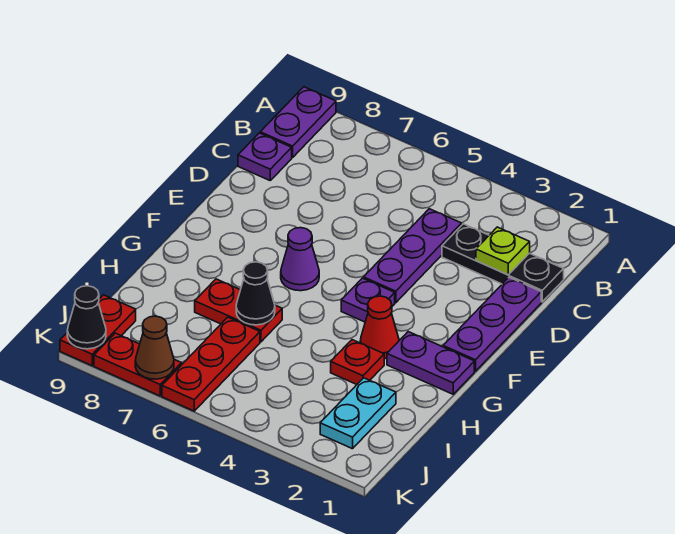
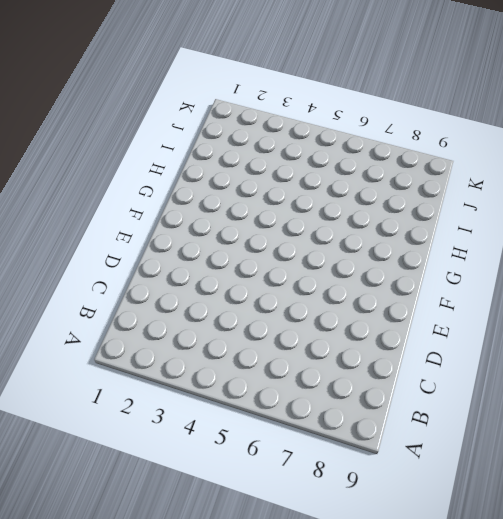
none -> purple plate A9:B9 level 1
none -> black plate C1:C3 level 1
none -> purple plate C4:E4 level 1

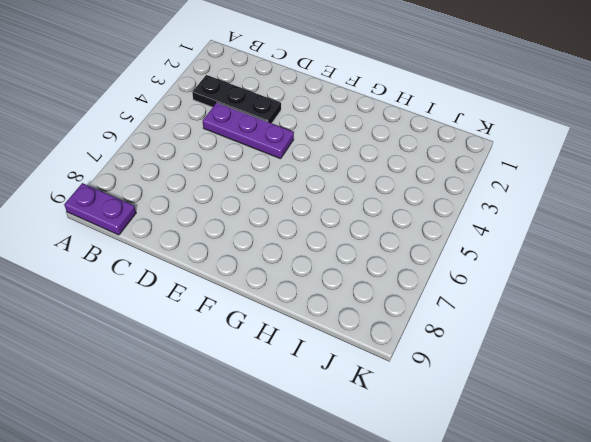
black plate B3:D3 level 1 -> black plate C1:C3 level 1
none -> purple plate C9 level 1
none -> purple plate D1:F1 level 1
none -> purple plate F4 level 1

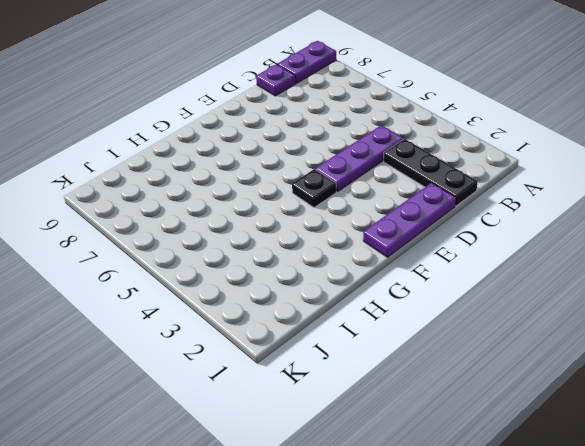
black plate F4 level 1 -> purple plate F4 level 1
none -> purple cone F6 level 1
none -> purple plate G1:G2 level 1
none -> red cone G3 level 1

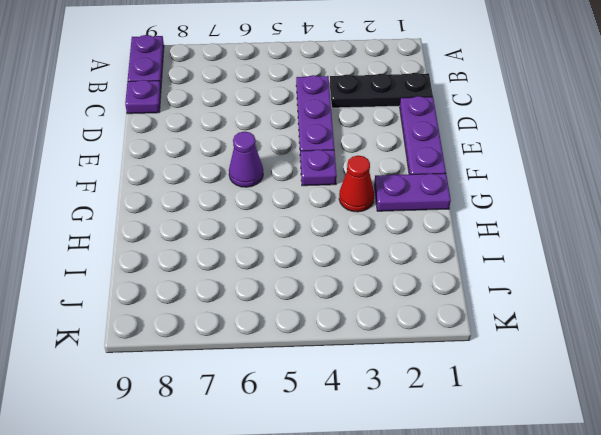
none -> red plate H3 level 1
none -> red plate H6:H7 level 1
none -> cyan plate I2:J2 level 1

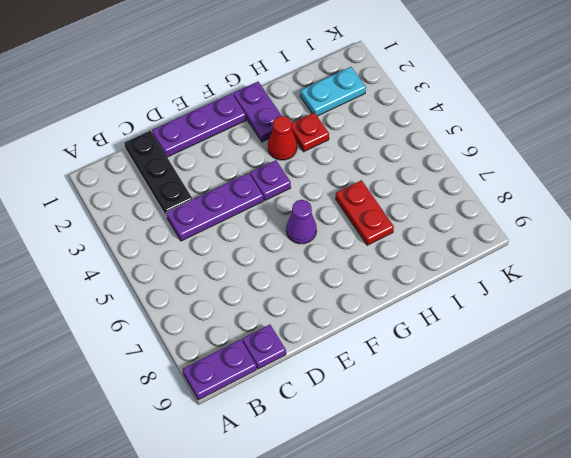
none -> red plate I6:K6 level 1
none -> red plate J9:K9 level 1
none -> red plate K7:K8 level 1

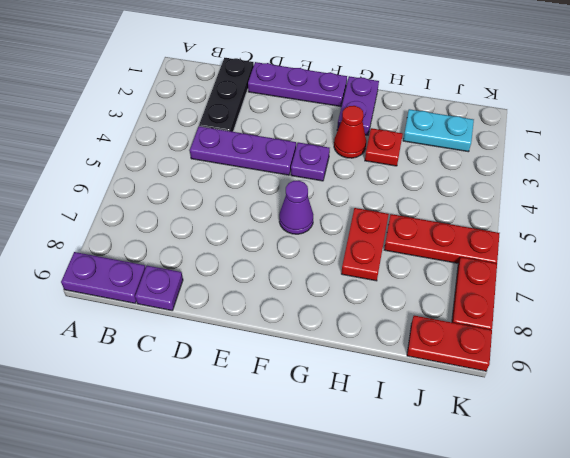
none -> lime plate C2 level 2
none -> black cone H6 level 2
none -> brown cone K7 level 2

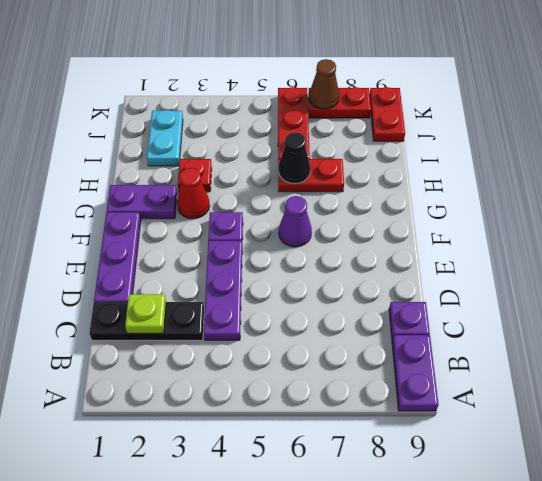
none -> black cone K9 level 2

